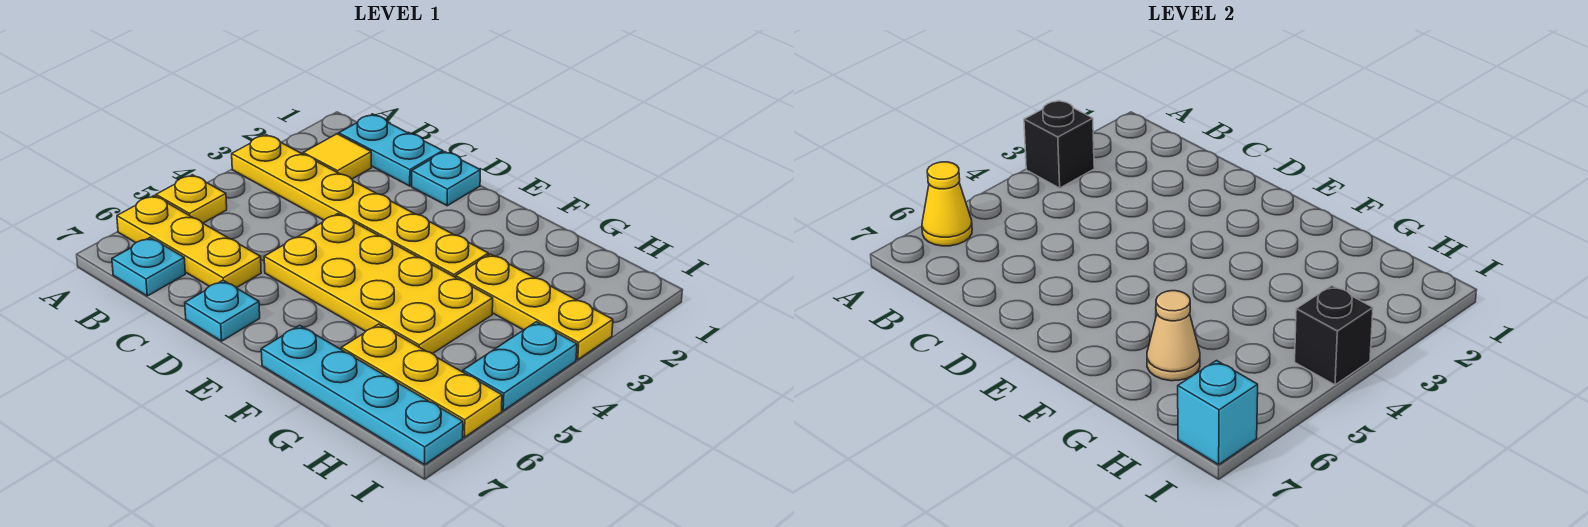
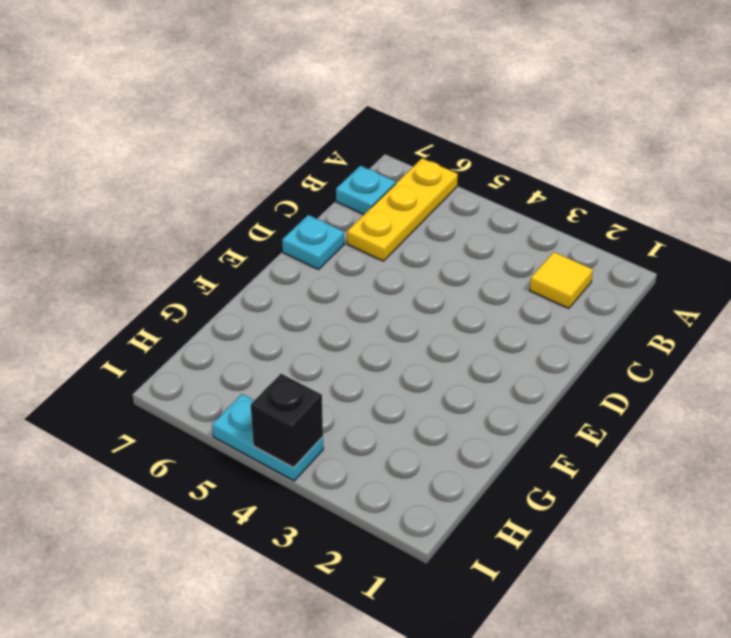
none -> yellow plate A3:F3 level 1
none -> yellow plate A5 level 1
none -> cyan plate B1:C1 level 1

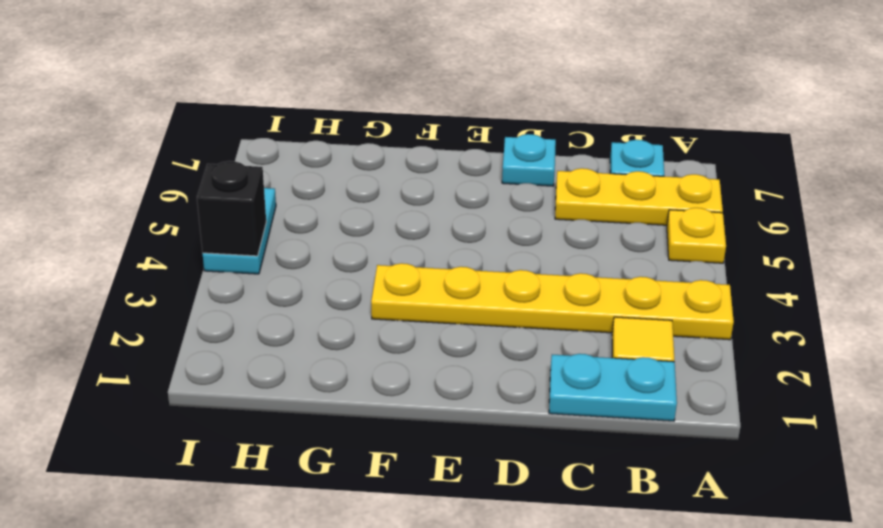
none -> cyan plate D1 level 1
none -> yellow plate D4:G5 level 1
none -> cyan plate F7:I7 level 1

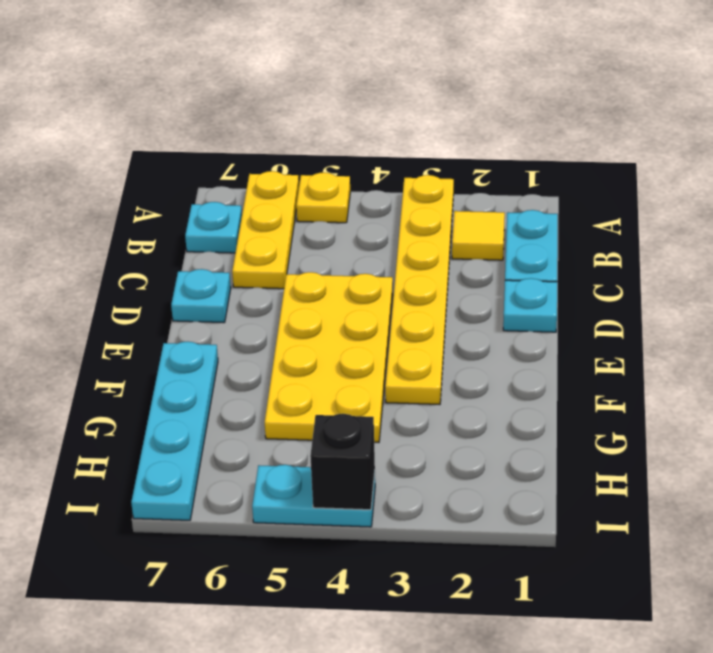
none -> yellow plate G3:I3 level 1
none -> yellow plate G6:I6 level 1
none -> black brick A3 level 2

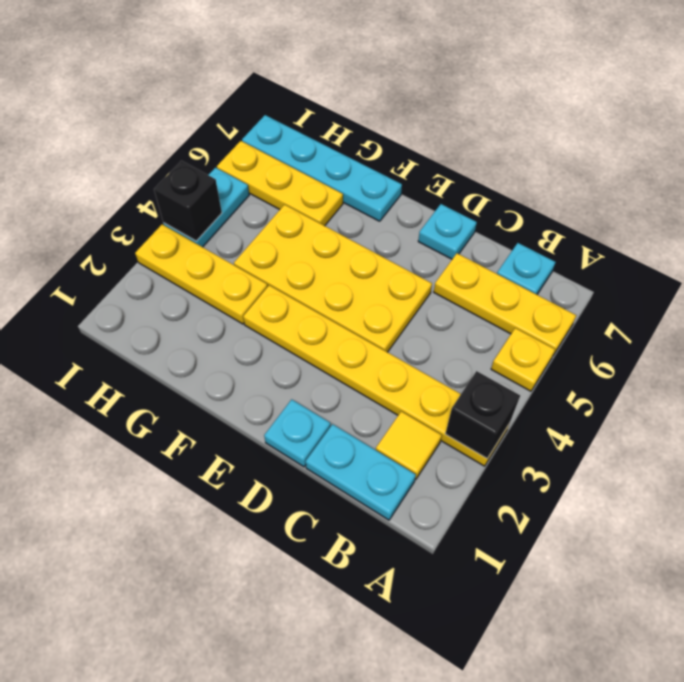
none -> yellow cone A6 level 2
none -> tan cone G6 level 2
none -> cyan brick I7 level 2

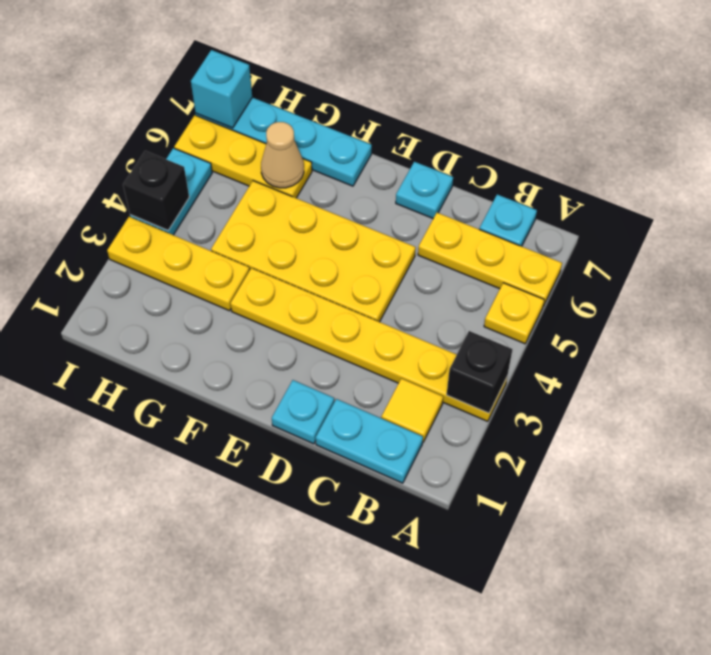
none -> yellow cone A6 level 2

